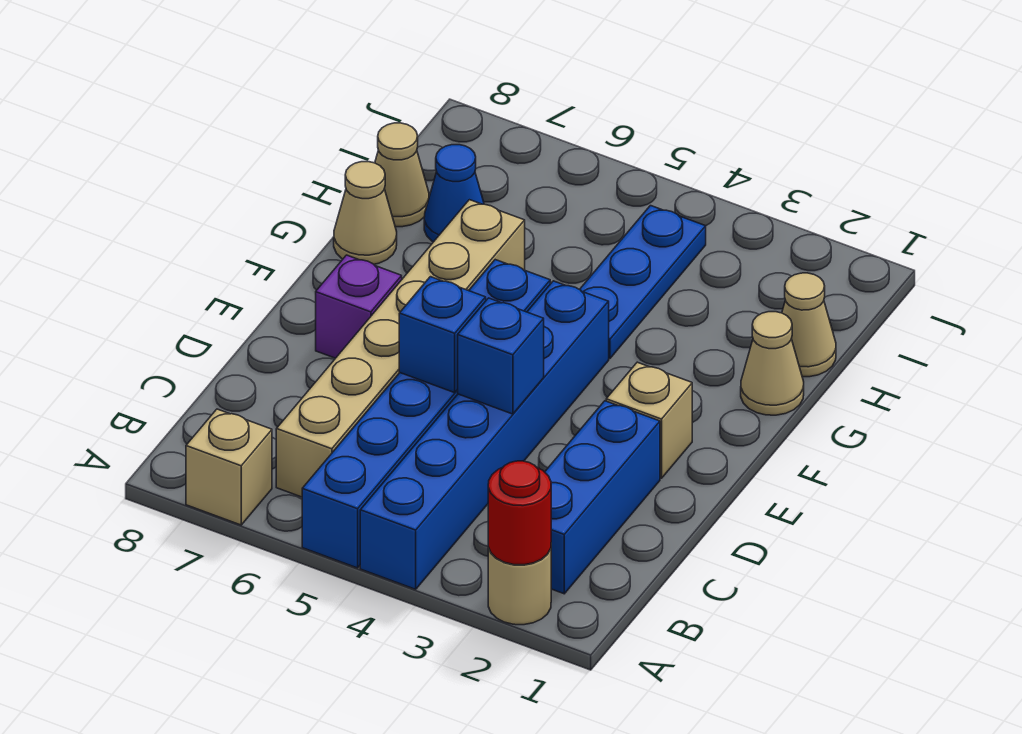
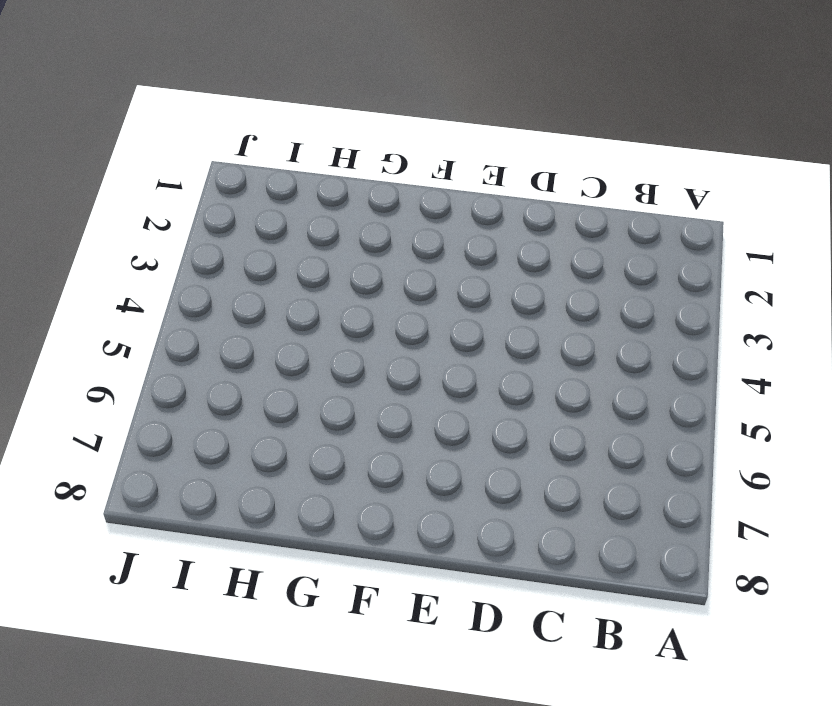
none -> tan round brick A2 level 1
none -> blue brick A4:F4 level 1
none -> blue brick A5:F5 level 1

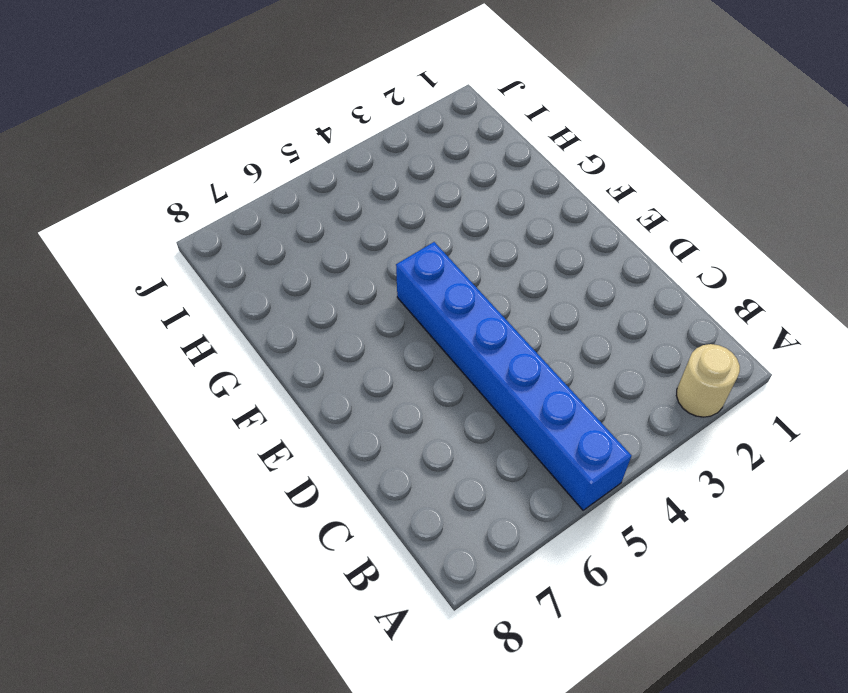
none -> blue brick A4:F4 level 1
none -> tan brick A7 level 1
none -> blue brick B2:D2 level 1

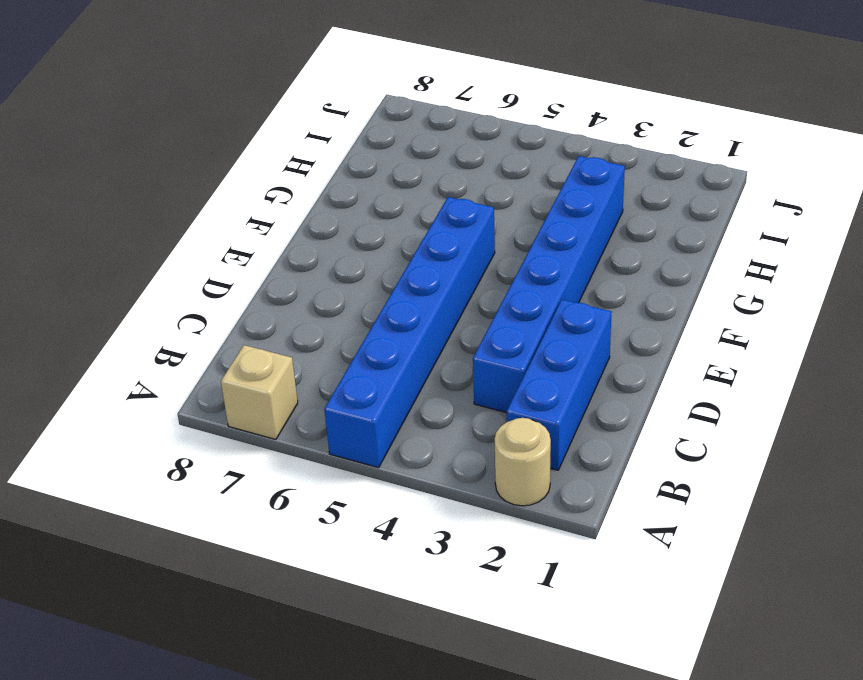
blue brick C3:H3 level 1 -> blue brick A4:F4 level 1
none -> tan brick B6:G6 level 1
none -> tan brick E2 level 1
none -> purple brick E7 level 1

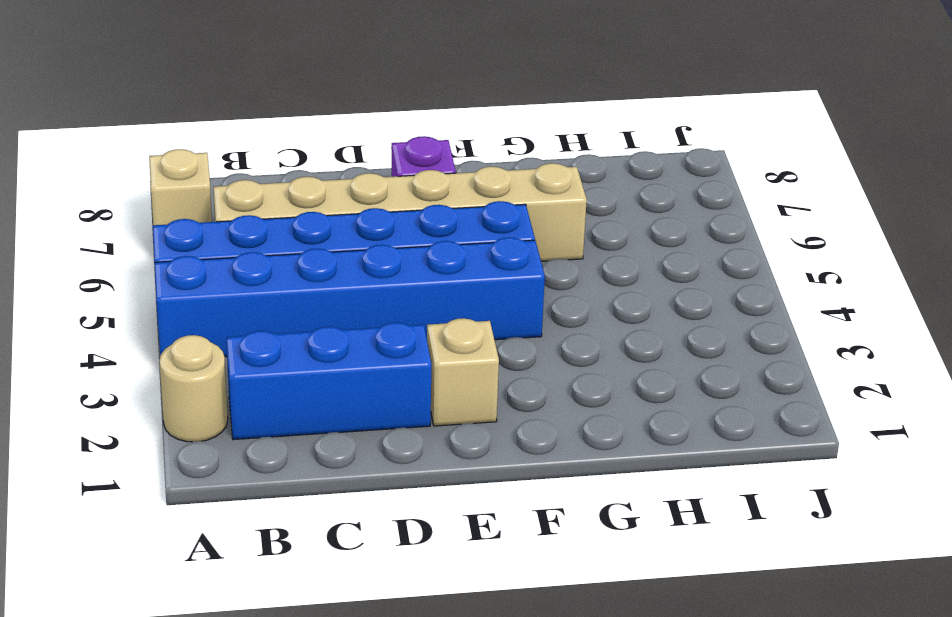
none -> tan cone G1 level 1
none -> blue plate G4:I4 level 1
none -> tan cone G8 level 1

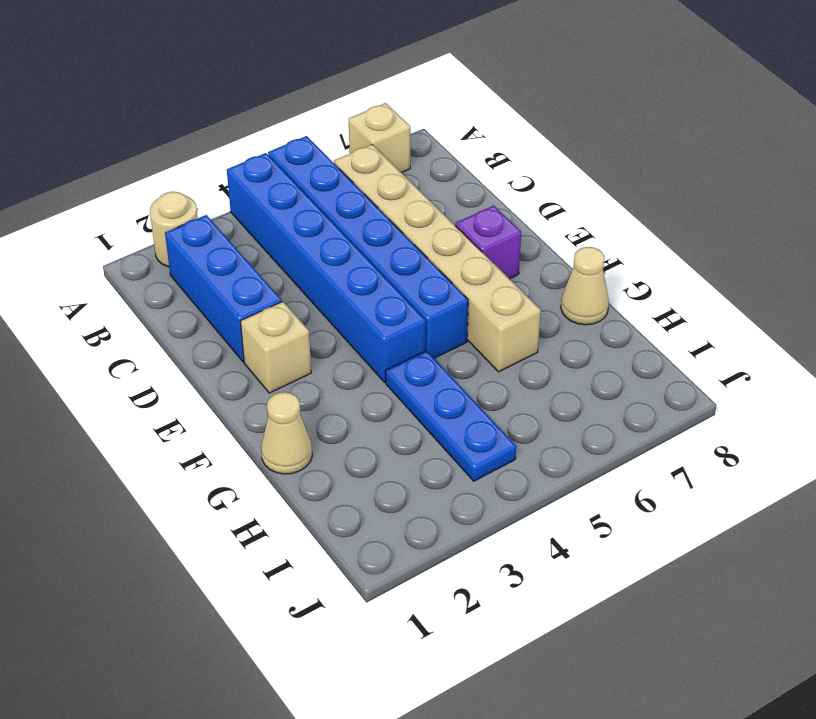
none -> tan cone H1 level 1
none -> blue cone H7 level 1
none -> tan cone H8 level 1

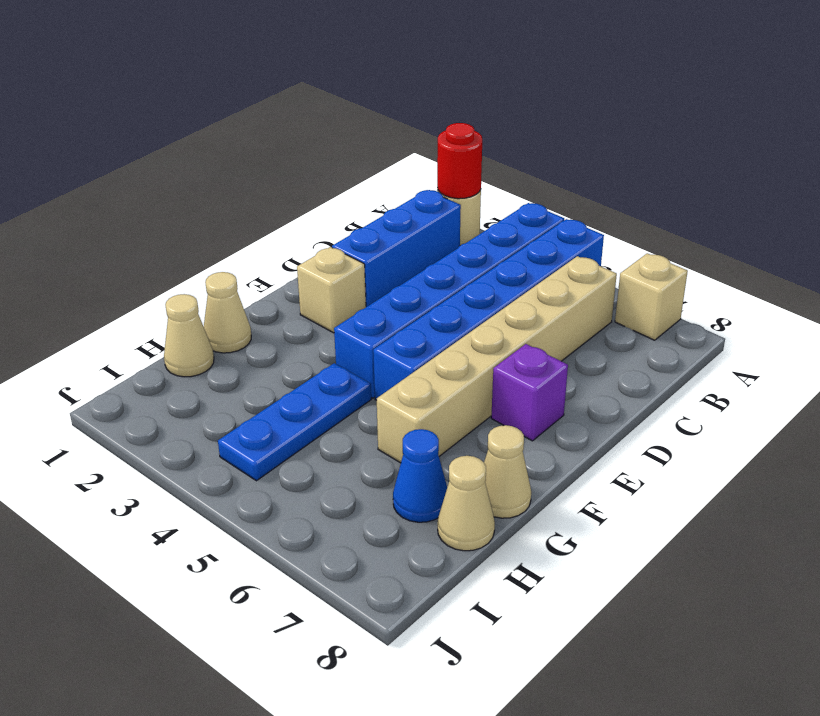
none -> blue brick D4 level 2
none -> blue brick D5 level 2

